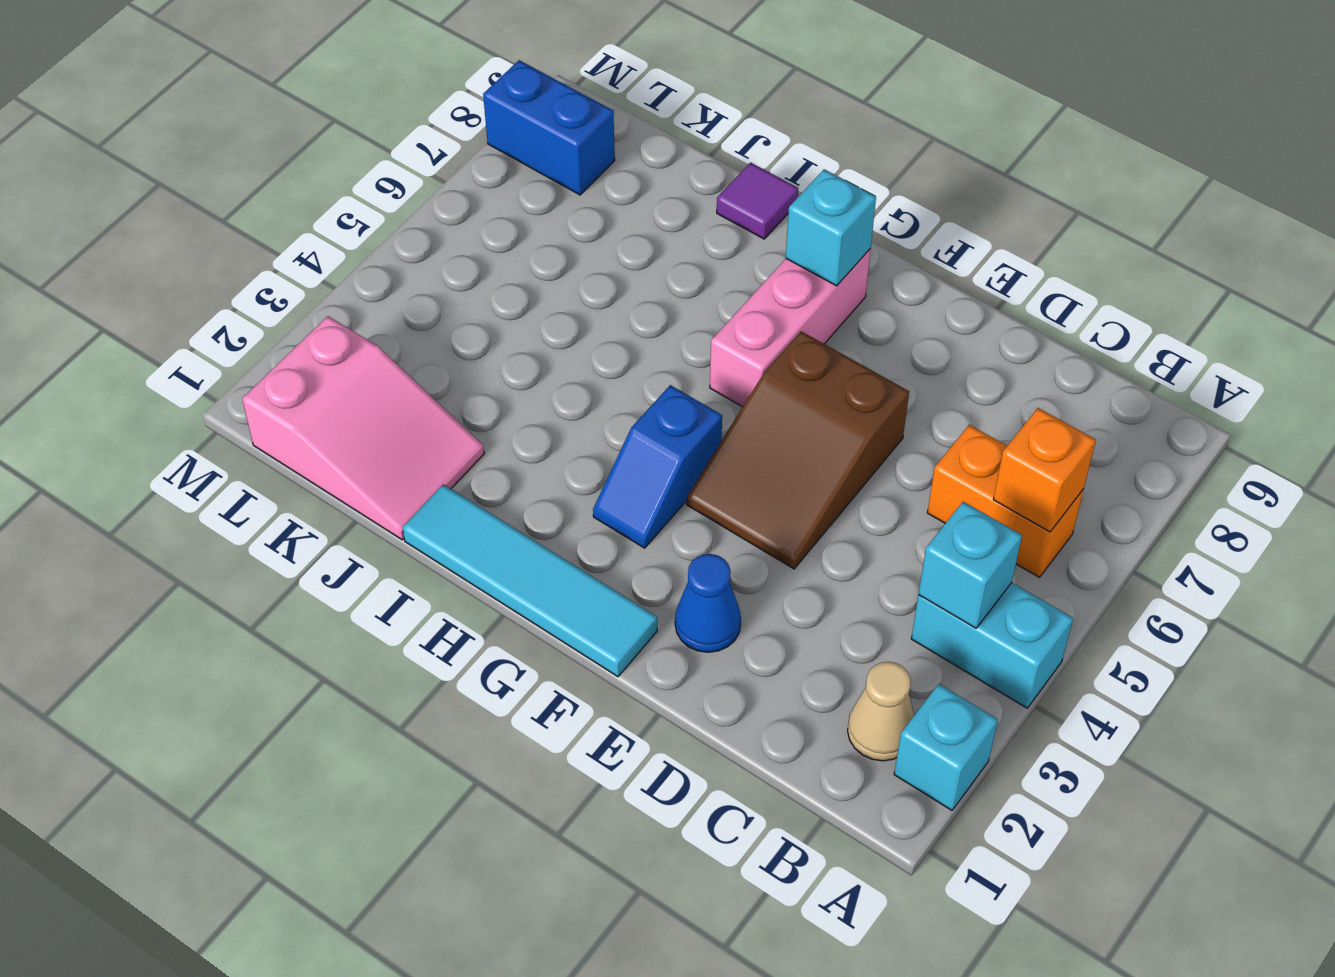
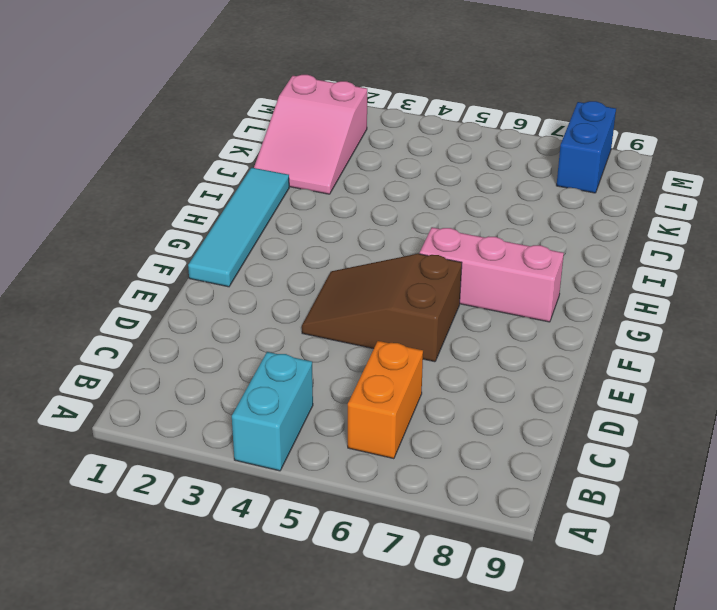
none -> cyan brick A2 level 1
none -> tan cone B2 level 1
none -> blue cone E2 level 1

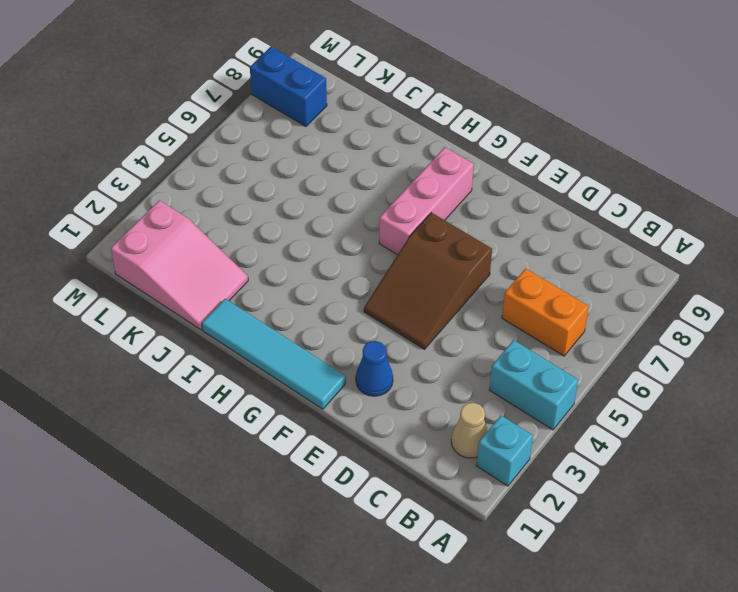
none -> blue slope G3:G4 level 1 top 4
none -> purple tile I9 level 1
none -> cyan brick B4 level 2

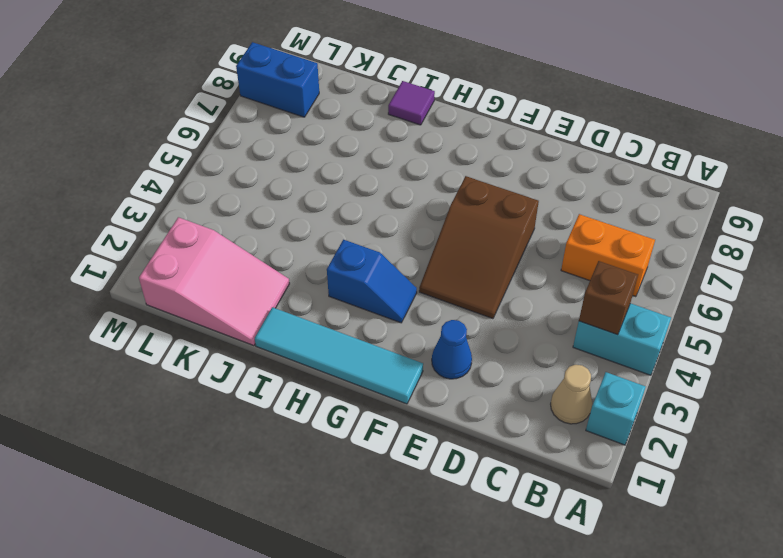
brown brick B4 level 2 -> cyan brick B4 level 2
blue slope G3:H3 level 1 top H -> blue slope G3:G4 level 1 top 4
none -> pink brick G6:G8 level 1
none -> orange brick B6 level 2
none -> cyan brick G8 level 2

